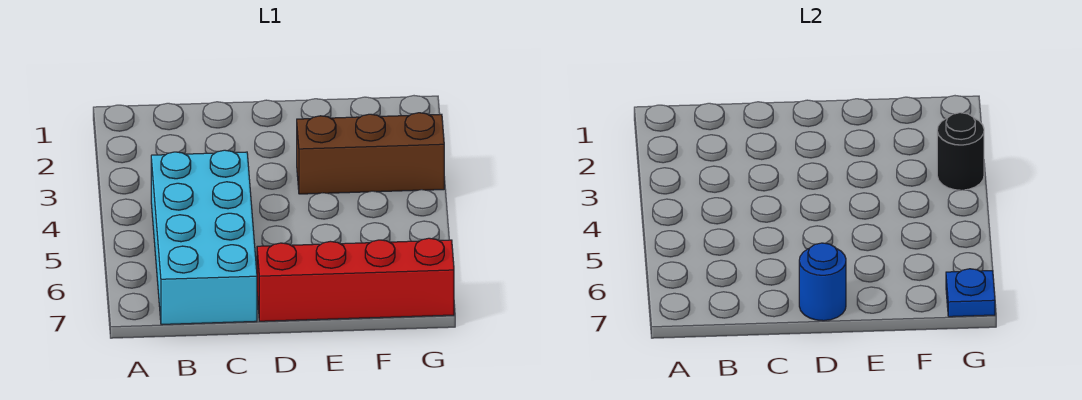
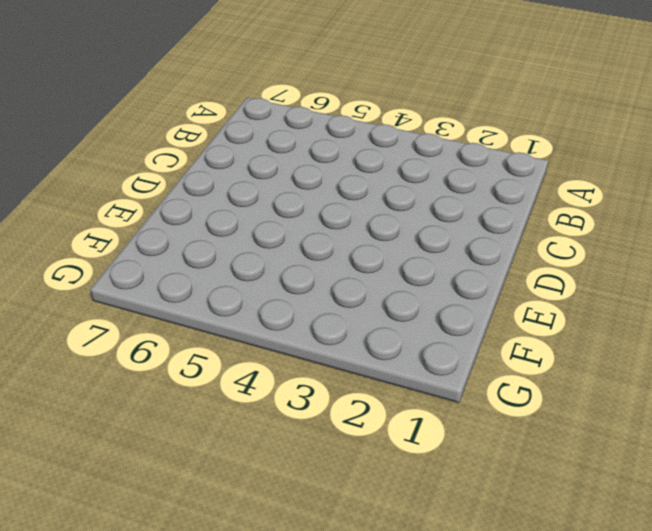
none -> cyan brick B4:C7 level 1
none -> red brick D7:G7 level 1

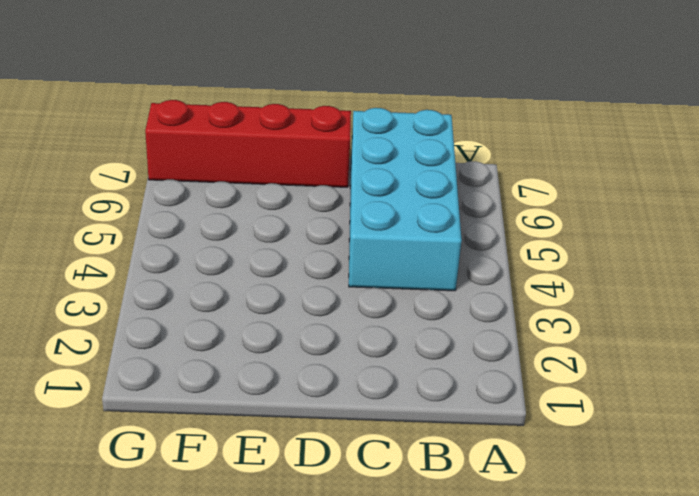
none -> brown brick E3:G3 level 1
none -> blue round brick D7 level 2

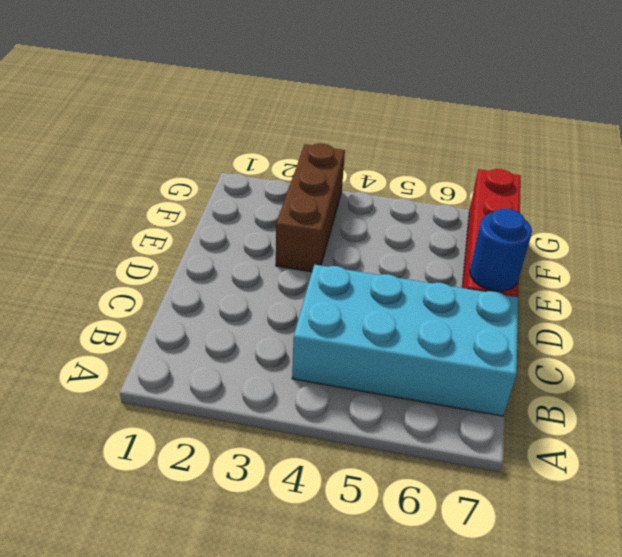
none -> black round brick G3 level 2
none -> blue plate G7 level 2

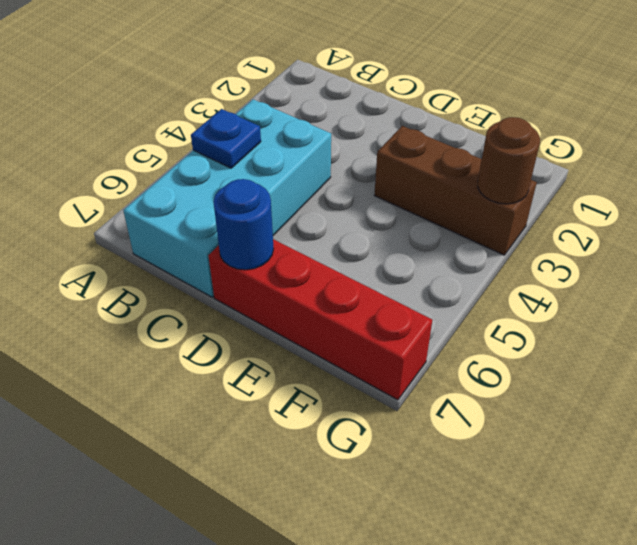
blue plate B5 level 2 -> blue plate G7 level 2
brown round brick G3 level 2 -> black round brick G3 level 2

